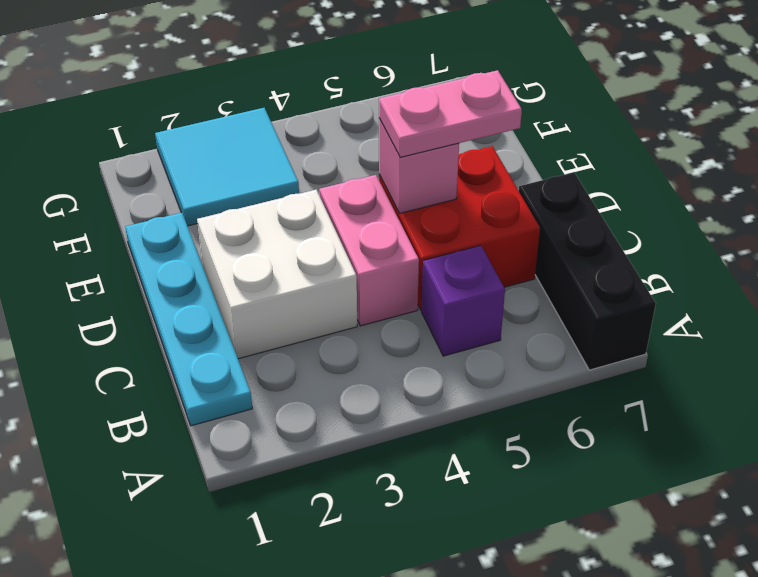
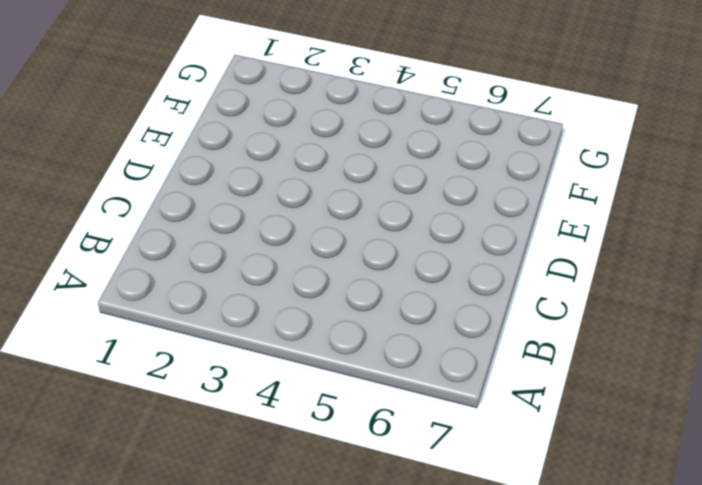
none -> black brick A7:C7 level 1
none -> cyan plate B1:E1 level 1

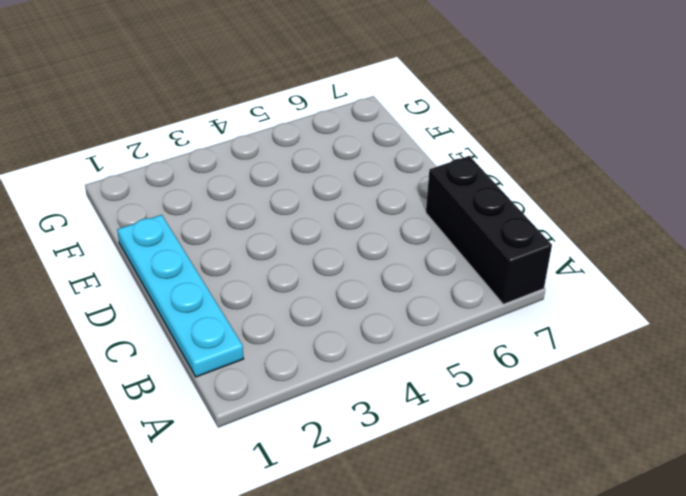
none -> purple brick B5 level 1
none -> white brick C2:D3 level 1

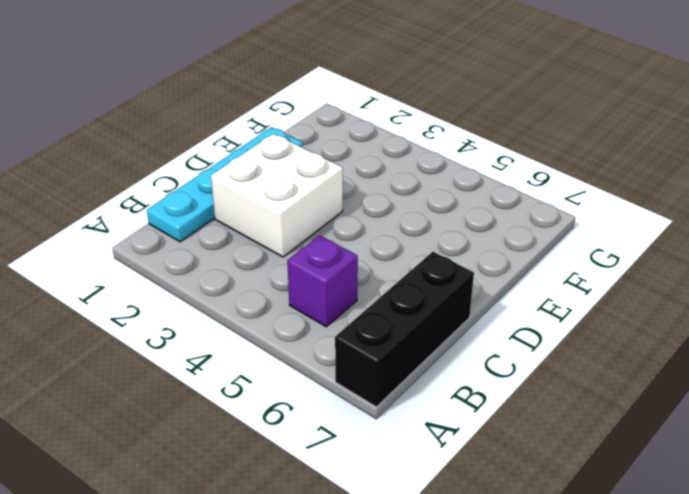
none -> pink brick C4:D4 level 1
none -> red brick C5:D6 level 1

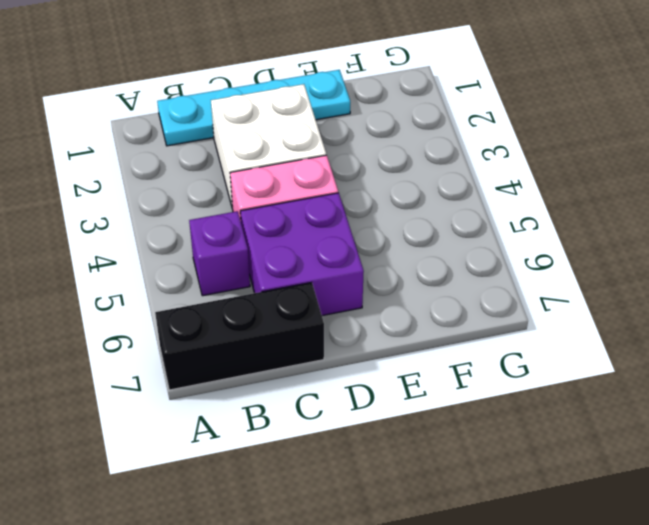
purple brick C5:D6 level 1 -> red brick C5:D6 level 1
none -> cyan tile F2:G3 level 1
none -> pink brick D5 level 2

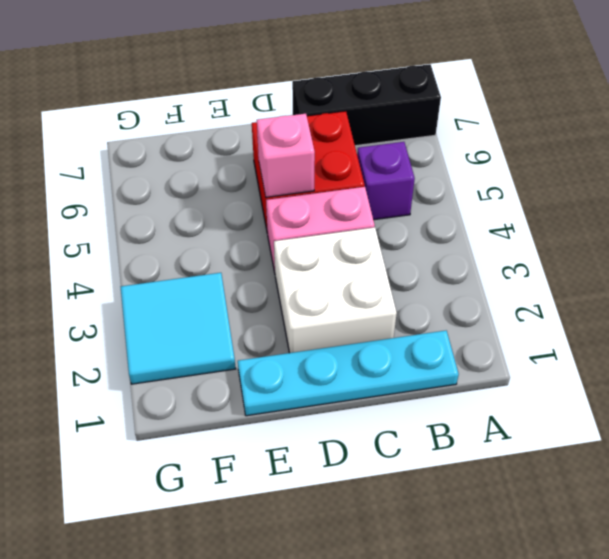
none -> pink plate D5:D6 level 3

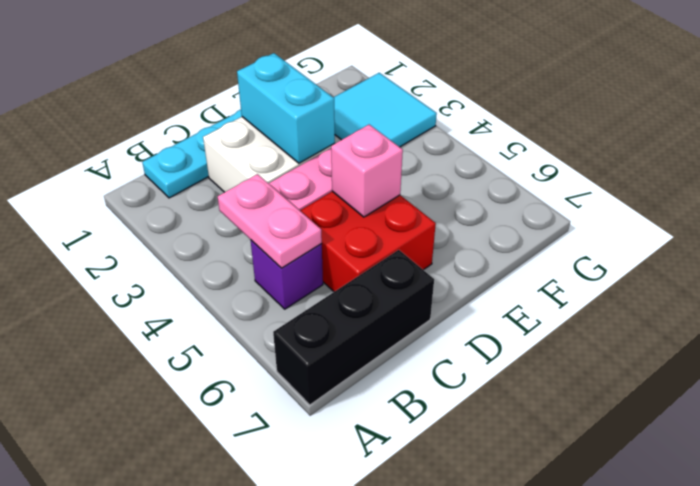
pink plate B4:B5 level 2 -> pink plate D5:D6 level 3
cyan brick D2:D3 level 2 -> none

